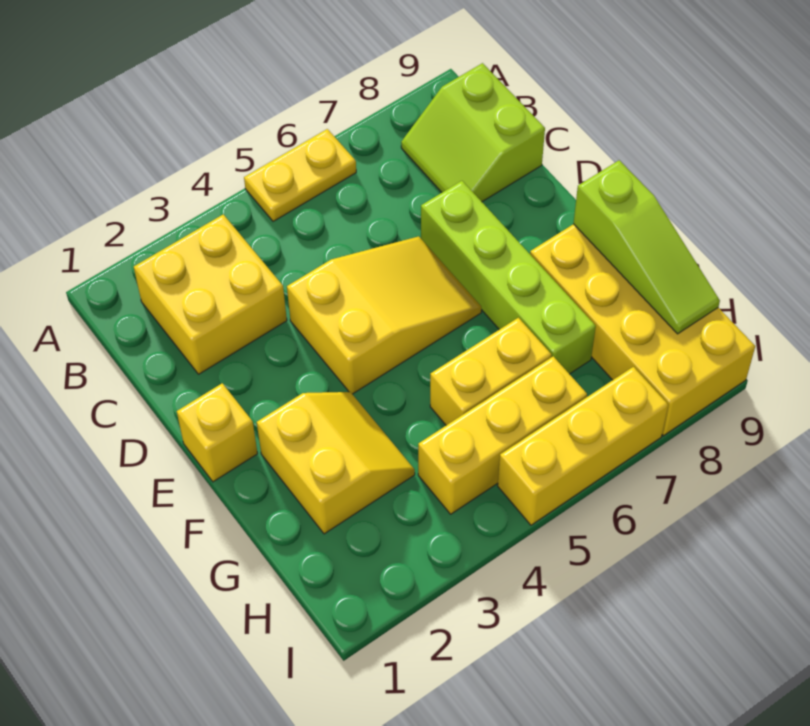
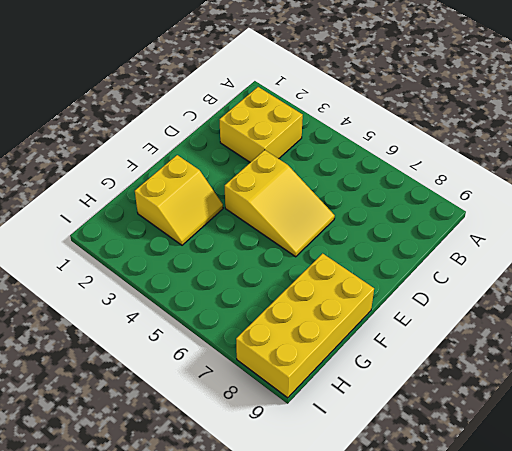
none -> yellow plate A5:A6 level 1
none -> lime slope B8:C9 level 1 top 9
none -> lime brick D7:G7 level 1

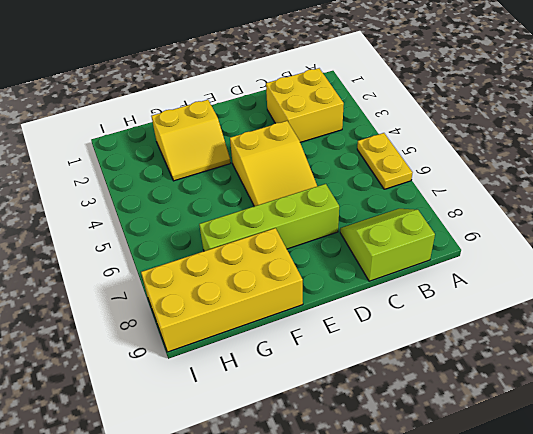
none -> yellow brick E1 level 1
none -> yellow brick G5:G6 level 1
none -> yellow brick H4:H6 level 1

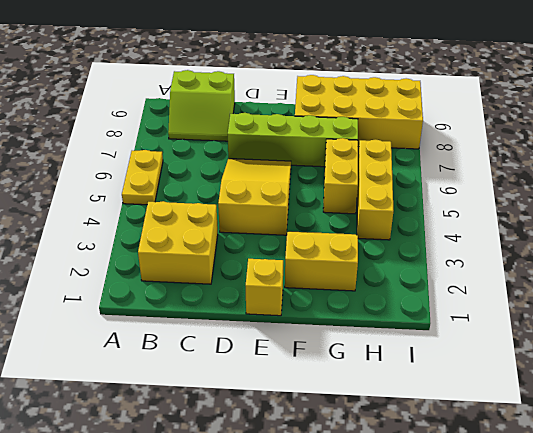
none -> yellow brick I5:I7 level 1
none -> lime slope F9:H9 level 2 top F

